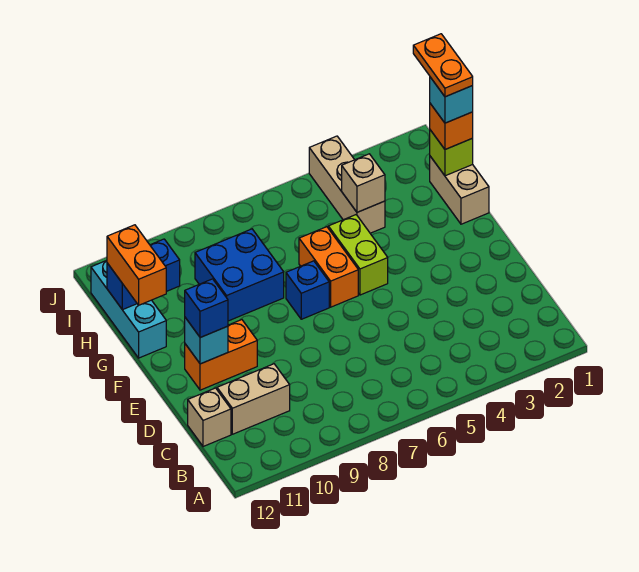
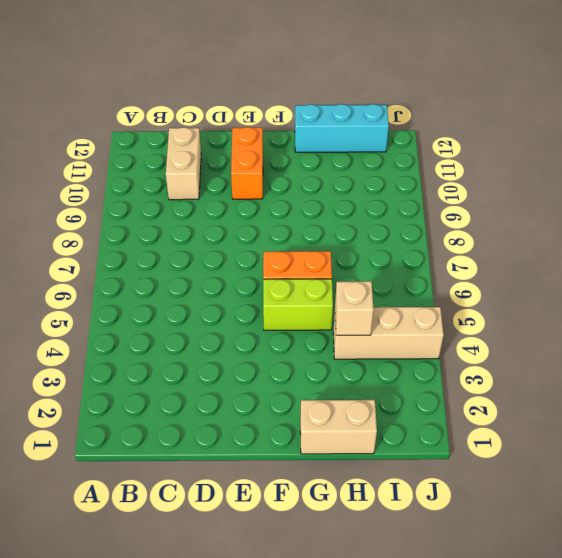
none -> tan brick C12 level 1
none -> blue brick F7 level 1
none -> blue brick G8:H9 level 1

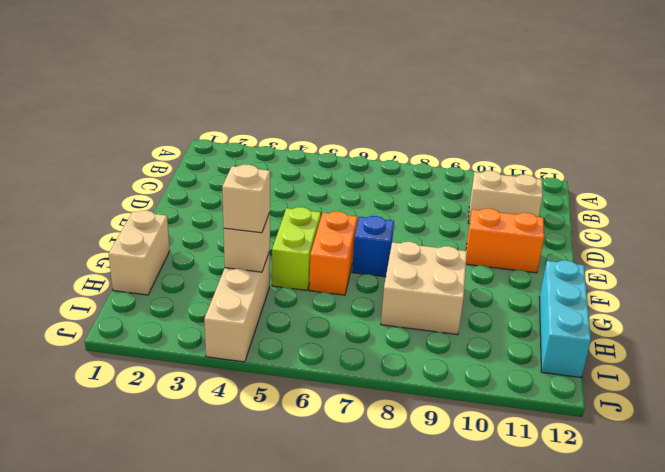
tan brick G8:H9 level 1 -> blue brick G8:H9 level 1
tan brick H4 level 3 -> tan brick C12 level 1
none -> cyan brick E11 level 2
none -> lime brick H1 level 2
none -> blue brick H11:H12 level 2

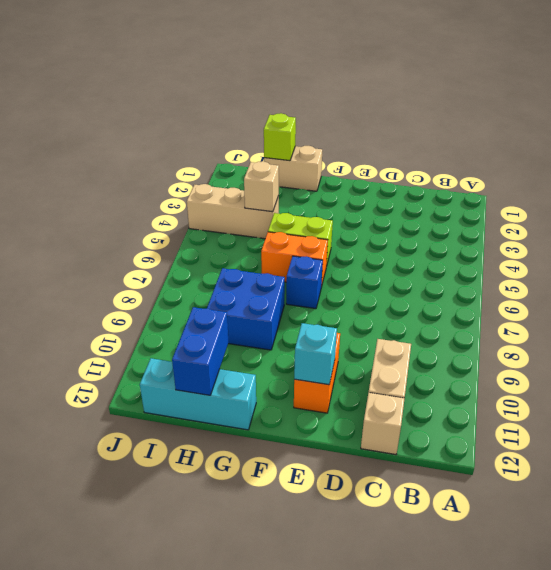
none -> blue brick E11 level 3
none -> orange brick G12:H12 level 3
none -> orange brick H1 level 3

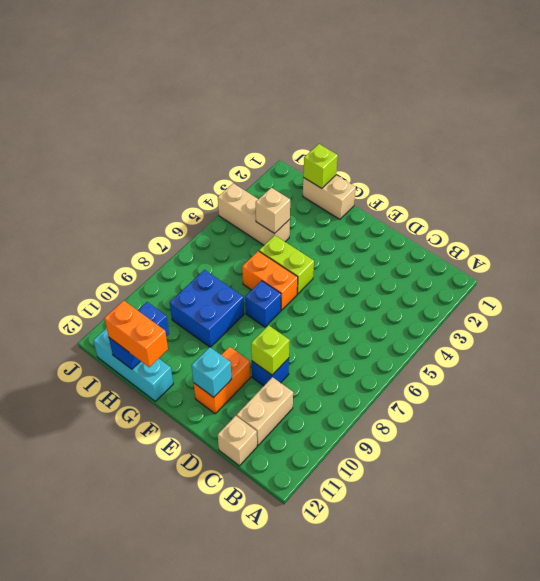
blue brick D9 level 1 -> blue brick E11 level 3
lime brick D9 level 2 -> none
none -> orange brick H1 level 3
none -> cyan brick H1 level 4
none -> orange plate H1:I1 level 5

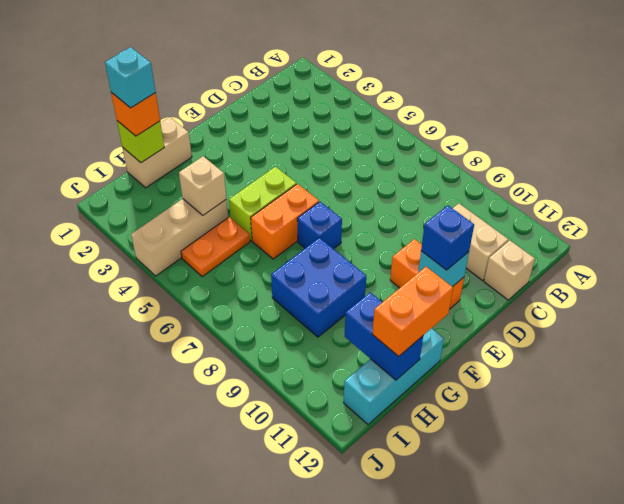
orange plate H5:I5 level 1 -> orange plate H1:I1 level 5

